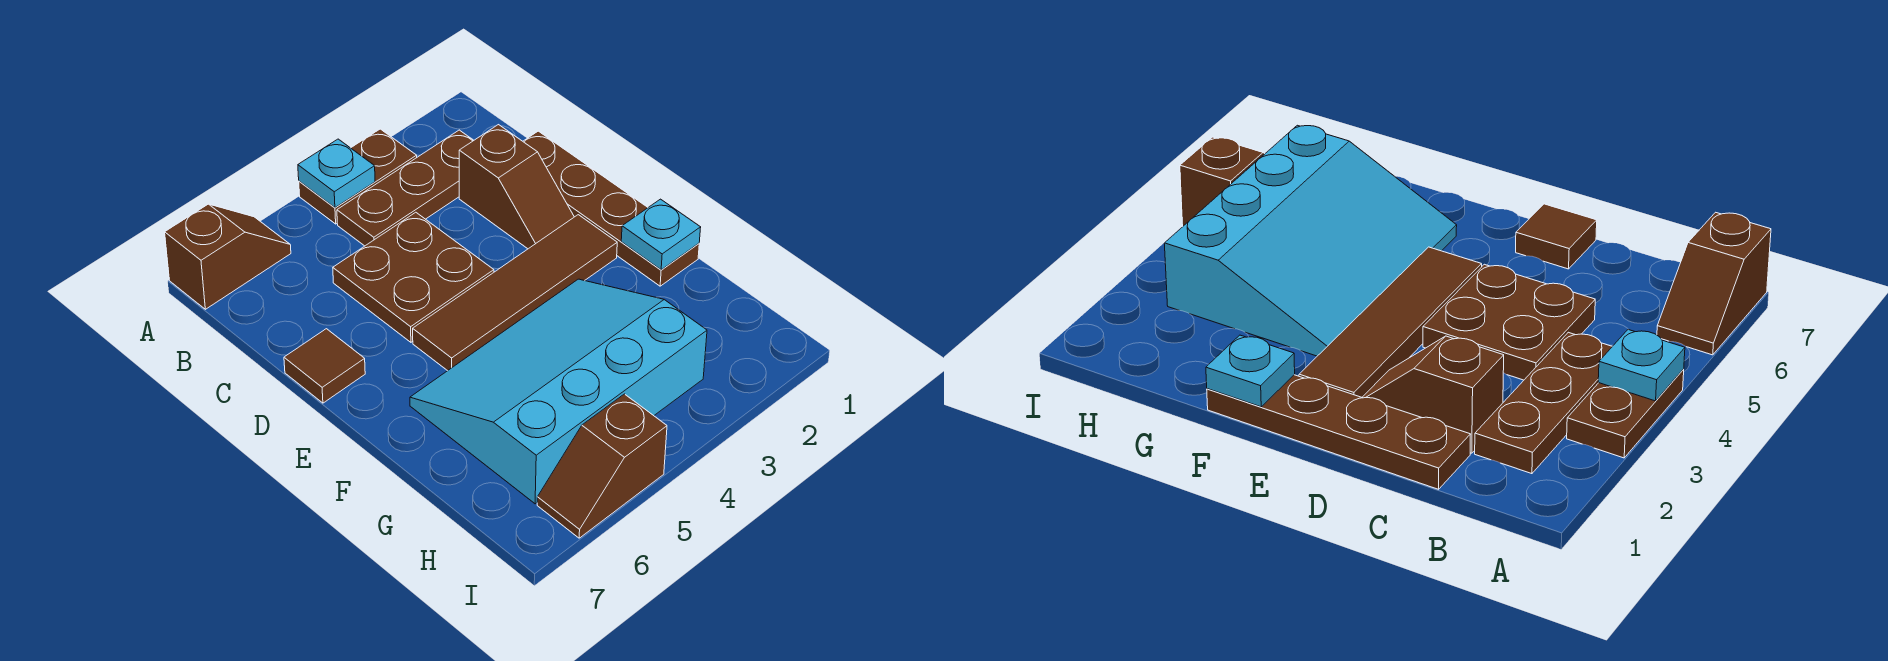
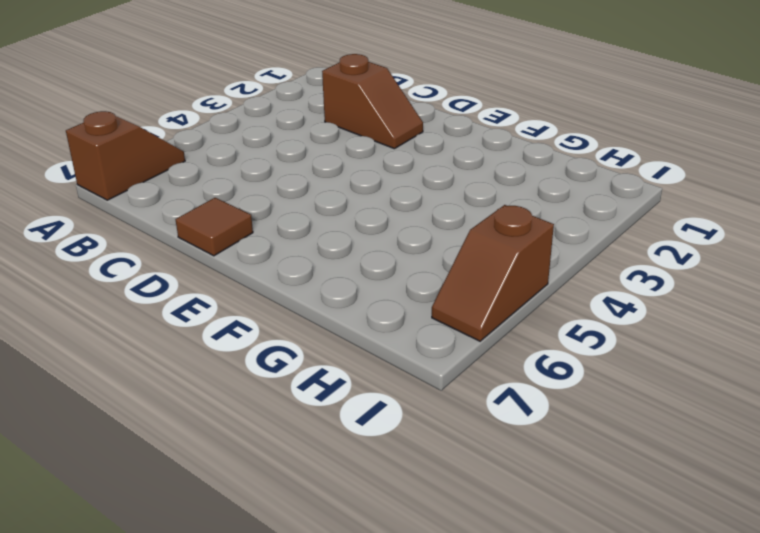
none -> brown plate A3:A4 level 1
none -> brown plate B2:B4 level 1
none -> brown plate C1:F1 level 1

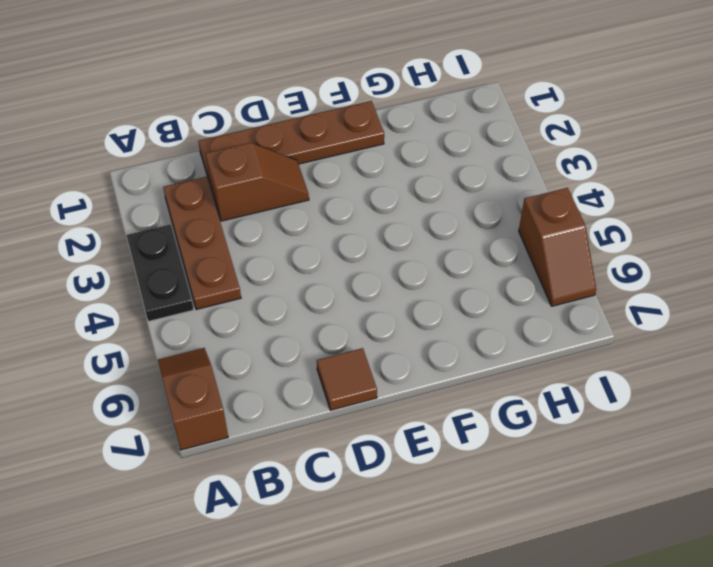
black plate A3:A4 level 1 -> brown plate A3:A4 level 1
none -> brown plate C4:D5 level 1
none -> brown tile E2:E5 level 1
none -> cyan slope F3:H6 level 1 top H

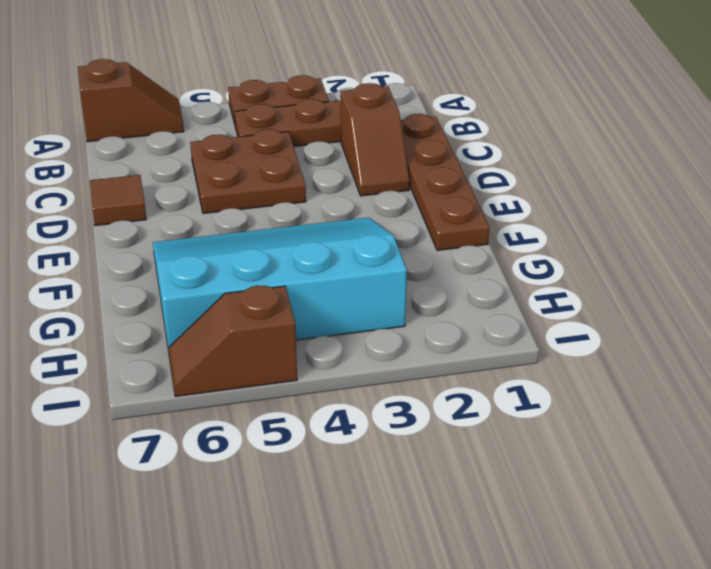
none -> brown tile E2:E5 level 1
none -> cyan plate A4 level 2
none -> cyan plate F1 level 2

